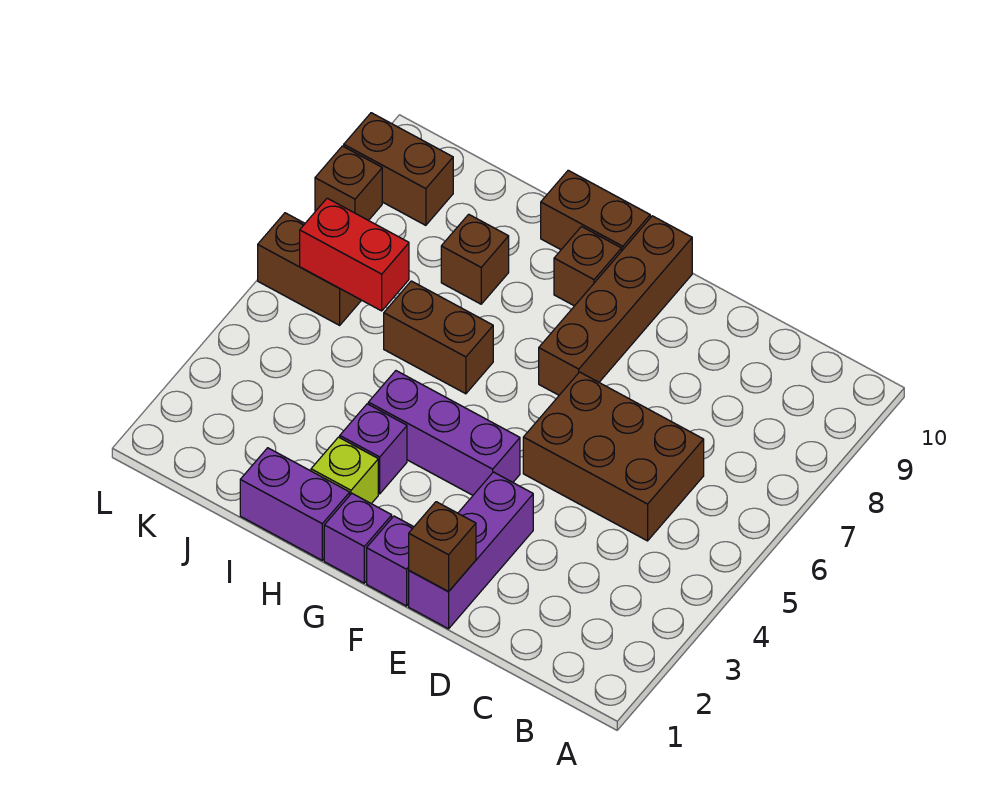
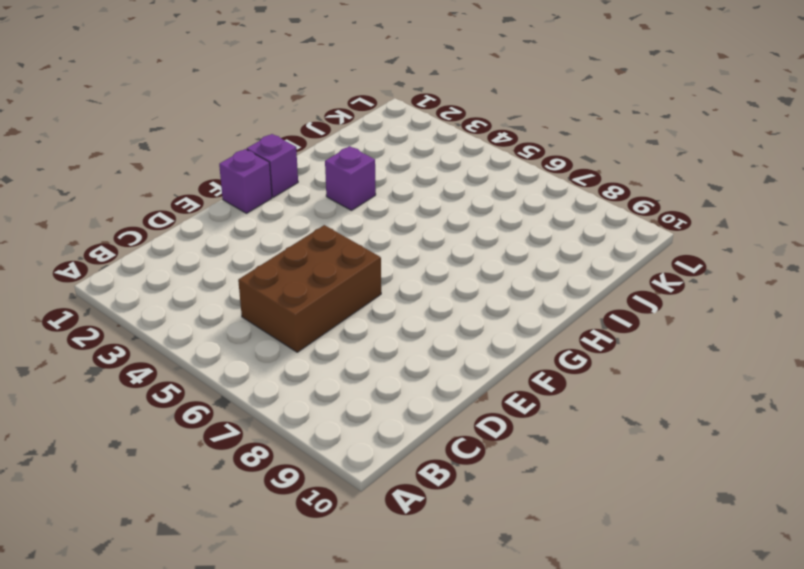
none -> purple brick E1:E3 level 1
none -> purple brick F4:H4 level 1
none -> brown brick F7:F10 level 1

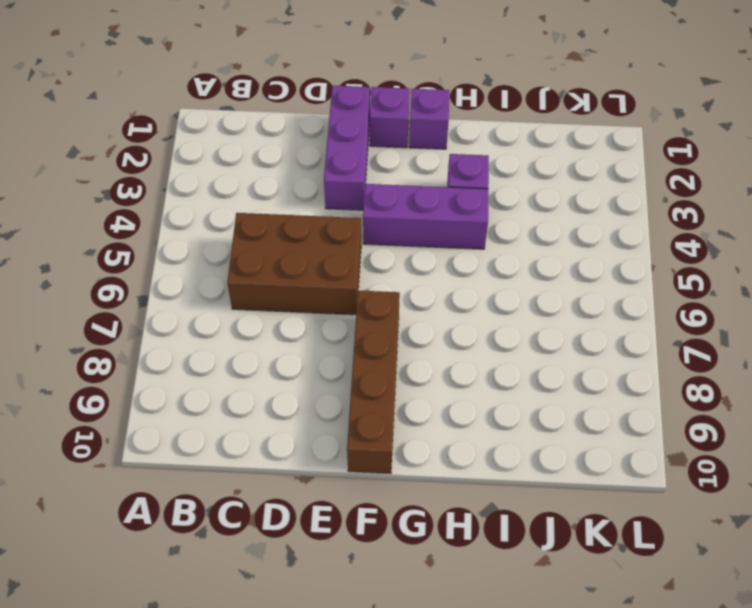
none -> brown brick G9 level 1
none -> brown brick G10:H10 level 1
none -> purple brick H1:I1 level 1

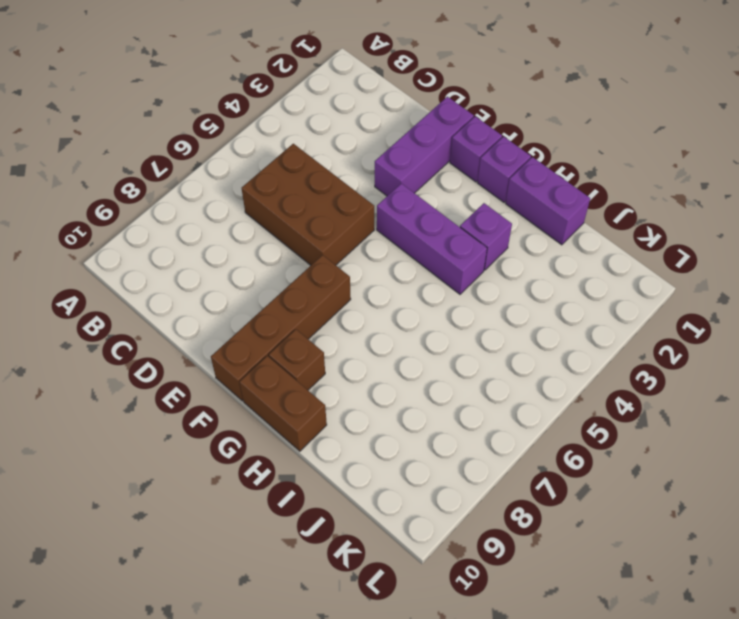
none -> lime brick H2 level 1
none -> brown brick H6:I6 level 1
none -> brown brick I8 level 1

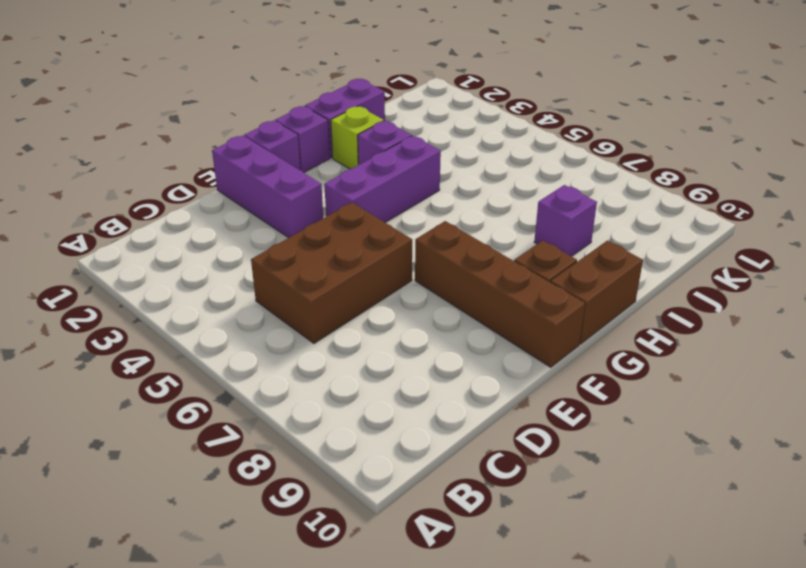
purple brick I8 level 1 -> brown brick I8 level 1
none -> brown brick H6:I6 level 1
none -> brown brick K6:L6 level 1
none -> brown brick K9:L9 level 1

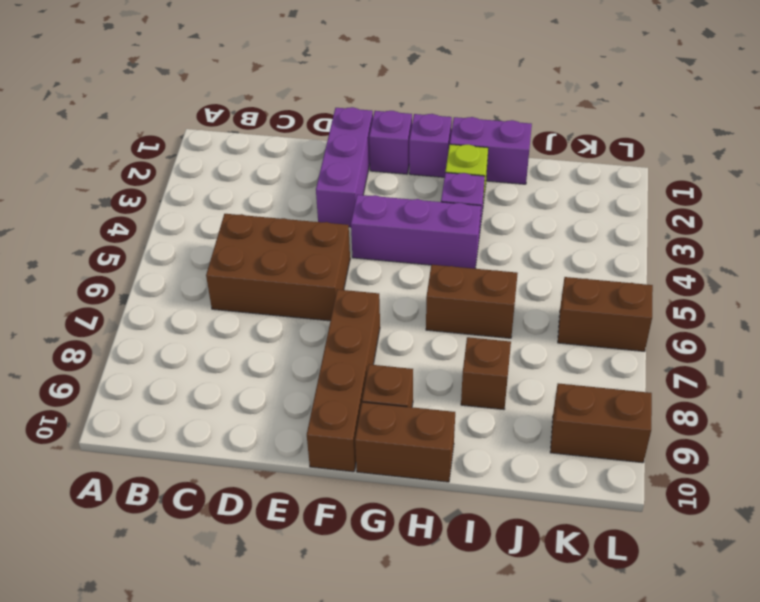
none -> brown brick L8 level 1
none -> brown brick E1 level 2
none -> red brick J6:K6 level 2

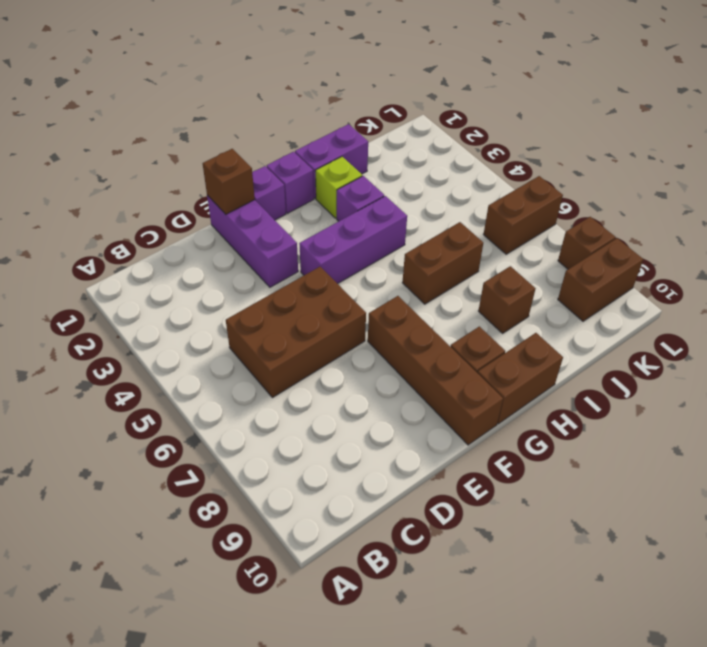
none -> red brick J6:K6 level 2

